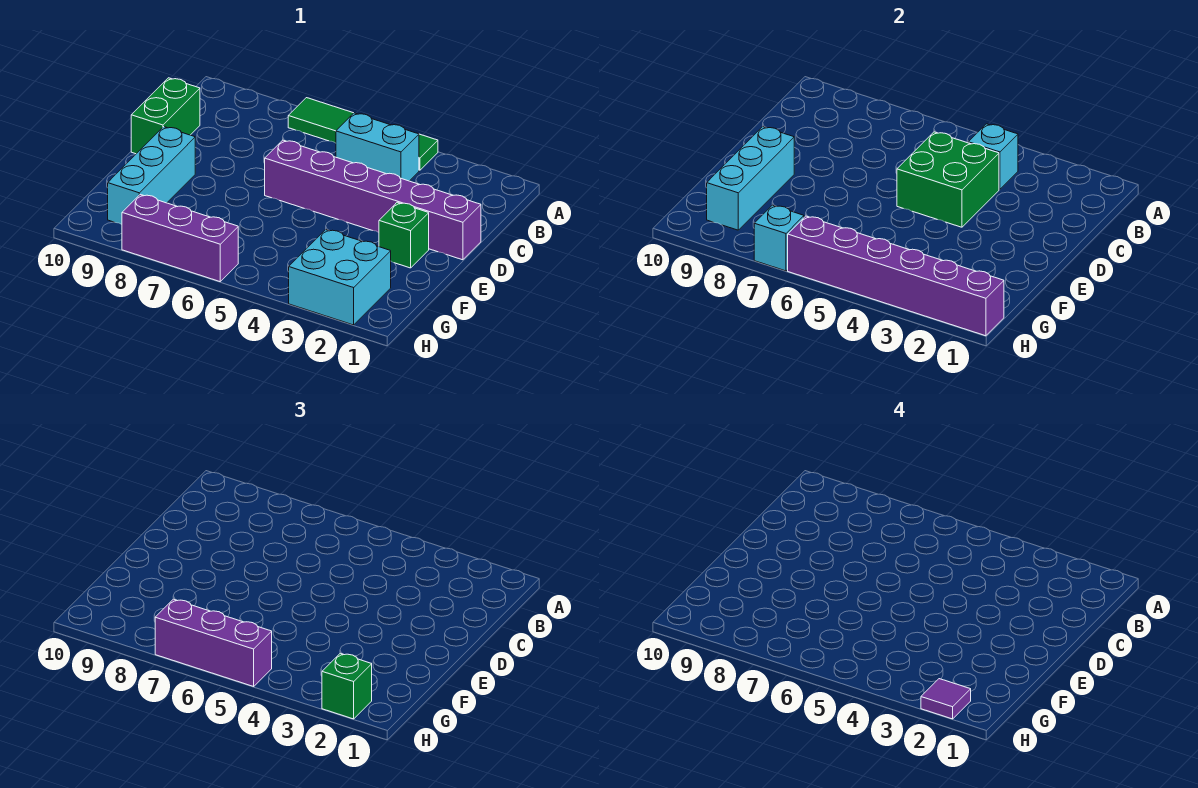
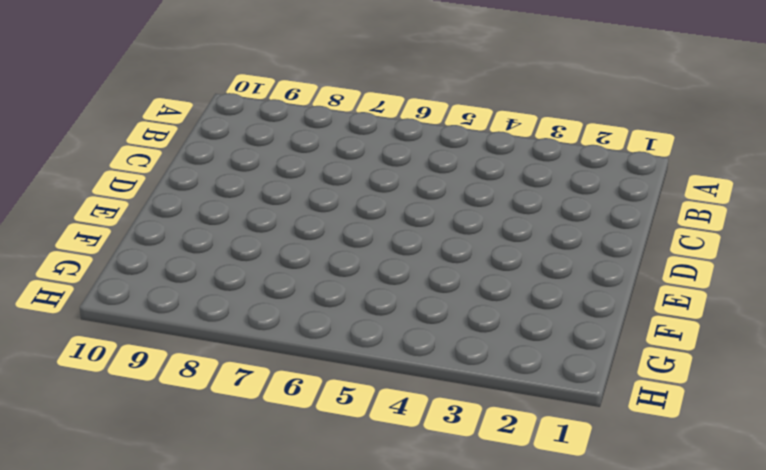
none -> green tile A4:A7 level 1
none -> cyan brick B4:B5 level 1
none -> green brick C10:D10 level 1

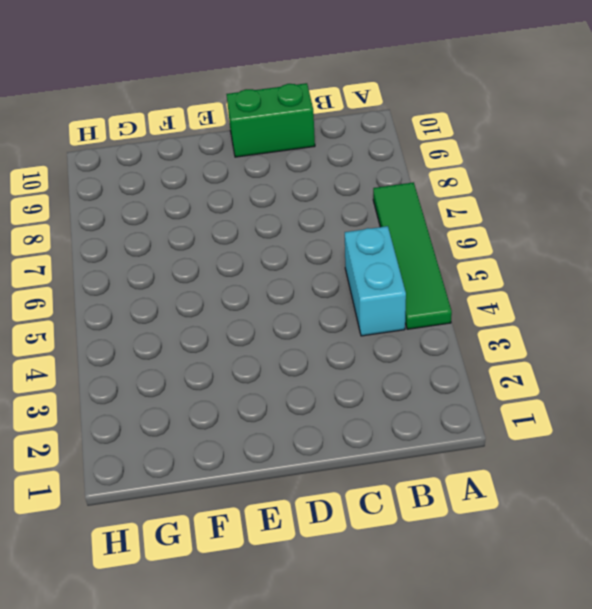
none -> purple brick D1:D6 level 1
none -> green brick E2 level 1
none -> cyan brick E9:G9 level 1

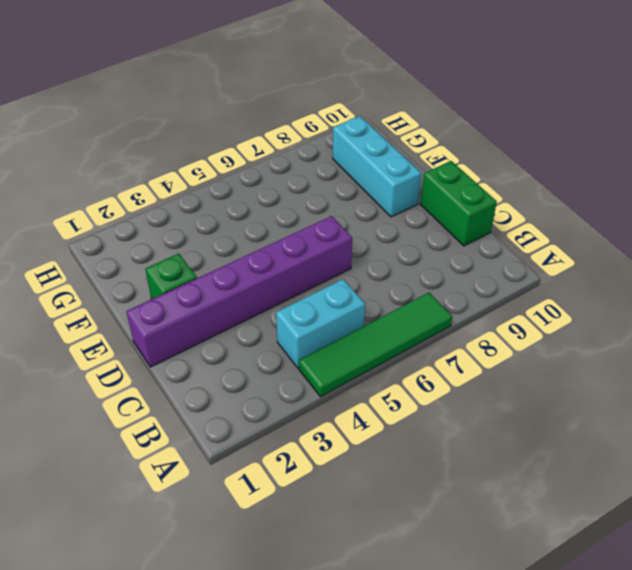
none -> cyan brick G2:H3 level 1
none -> purple brick H6:H8 level 1
none -> cyan brick B4 level 2

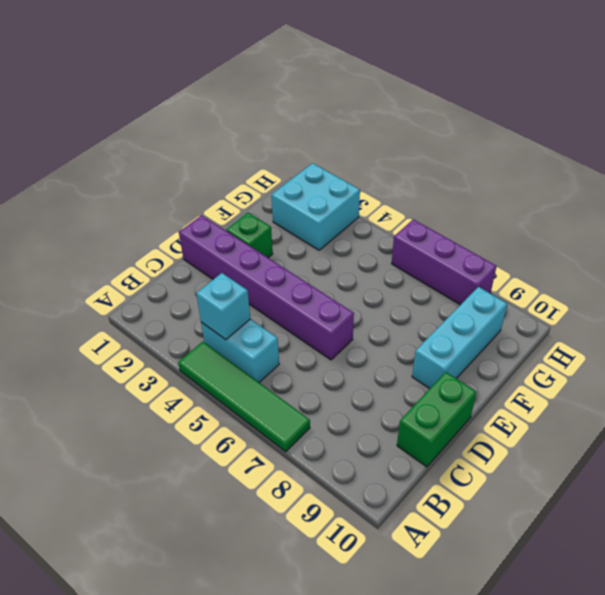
none -> green brick C4:D5 level 2
none -> cyan brick E9:G9 level 2
none -> purple brick H1:H6 level 2

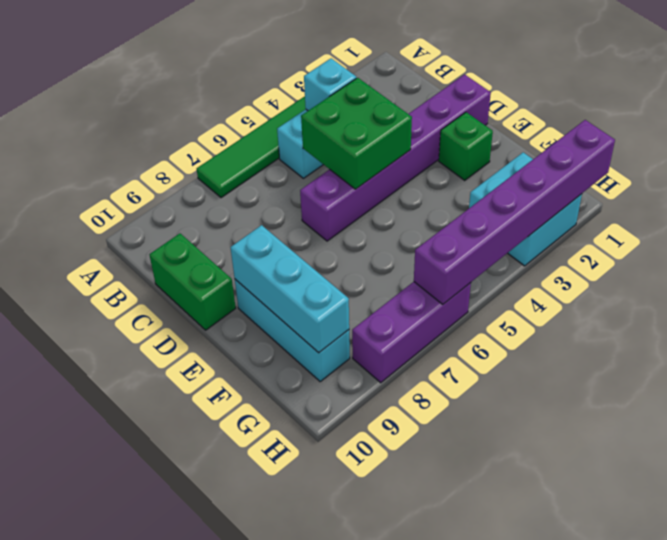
none -> cyan brick H7 level 2
none -> green brick H2 level 3
none -> purple brick H5:H7 level 3

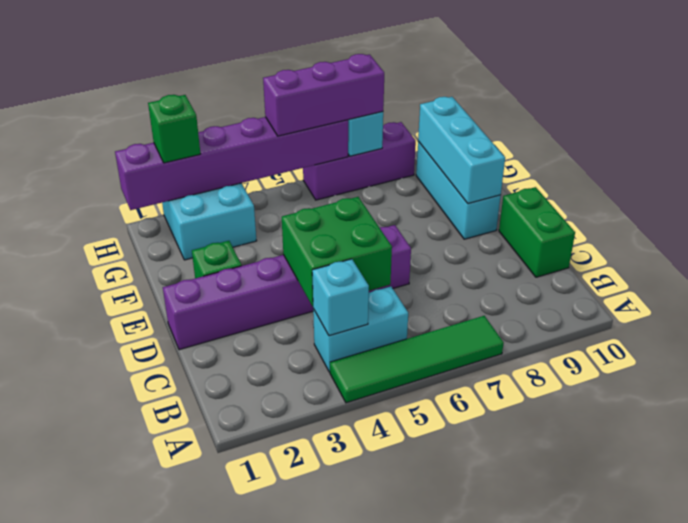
none -> purple tile H2 level 4

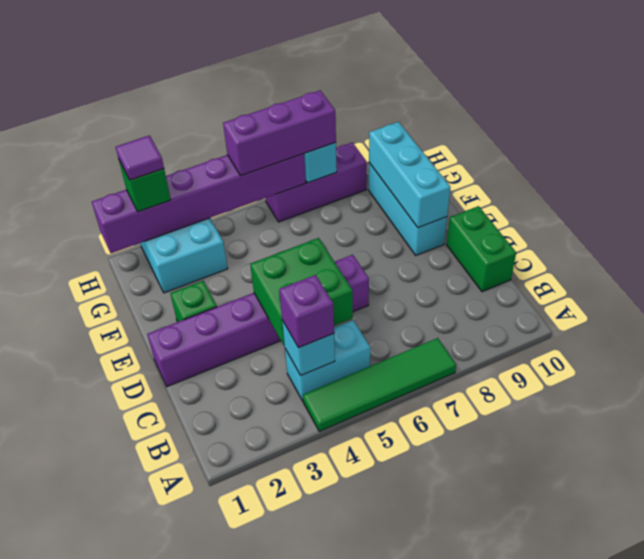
purple brick B4 level 3 -> none

